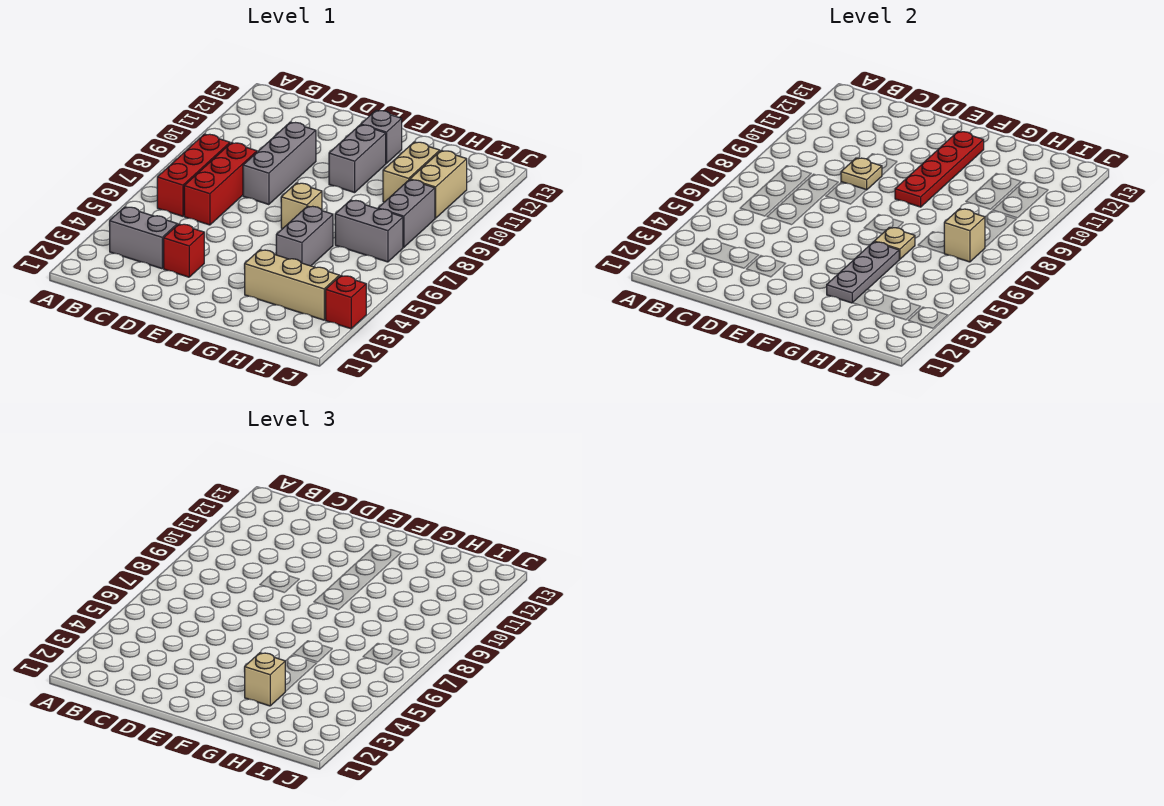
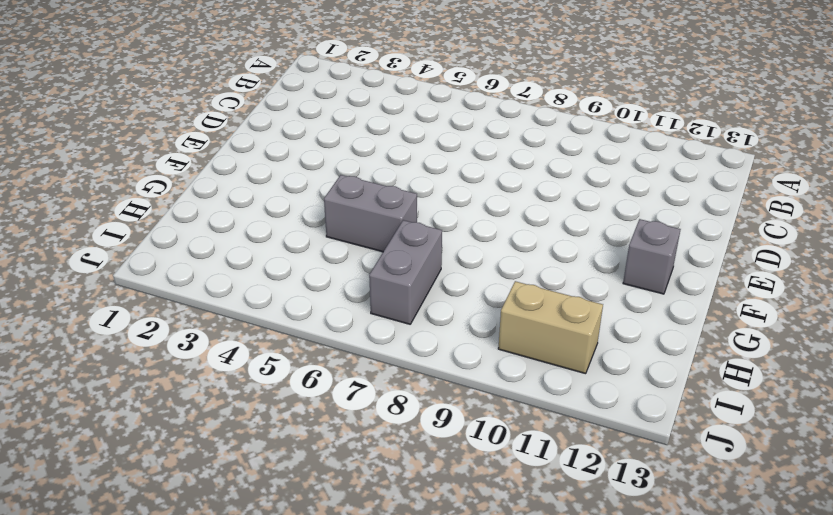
none -> grey brick B3:C3 level 1
none -> red brick B6:B8 level 1
none -> red brick C6:C8 level 1

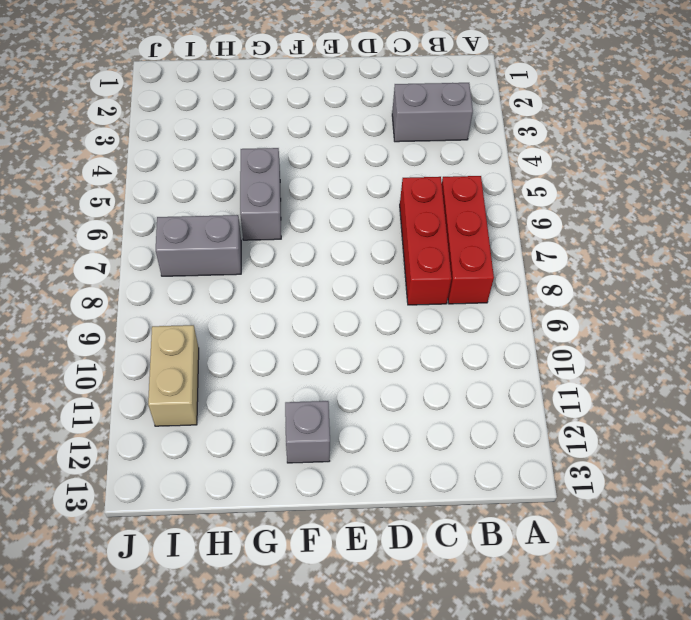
none -> red brick D3 level 1
none -> grey brick D8:D10 level 1
none -> tan brick F7 level 1

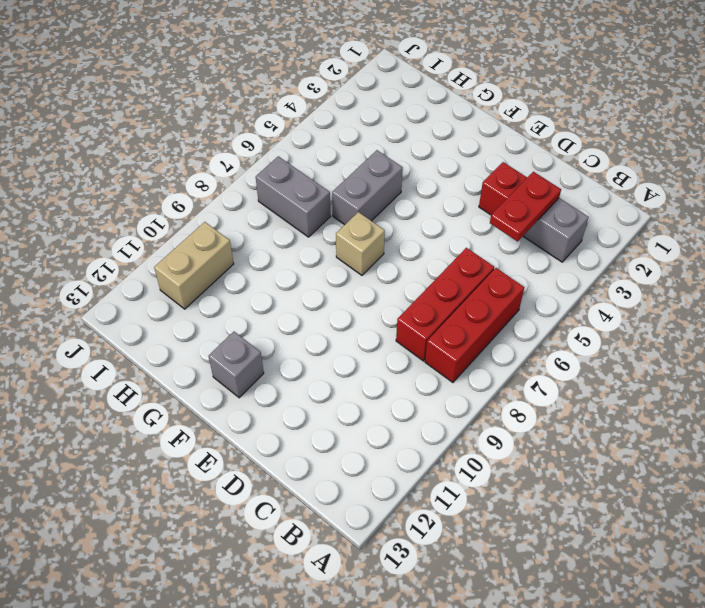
red plate C3:C4 level 2 -> none
none -> grey brick D8:D10 level 1
none -> grey brick F10:F11 level 1
none -> tan brick G3:I3 level 1

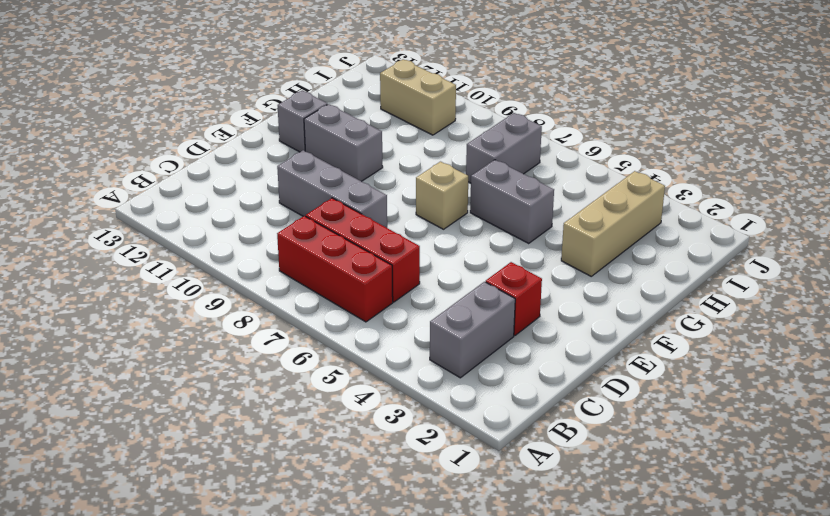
none -> tan brick H10:H11 level 1
none -> grey brick I8:I9 level 1
none -> red brick J3 level 1

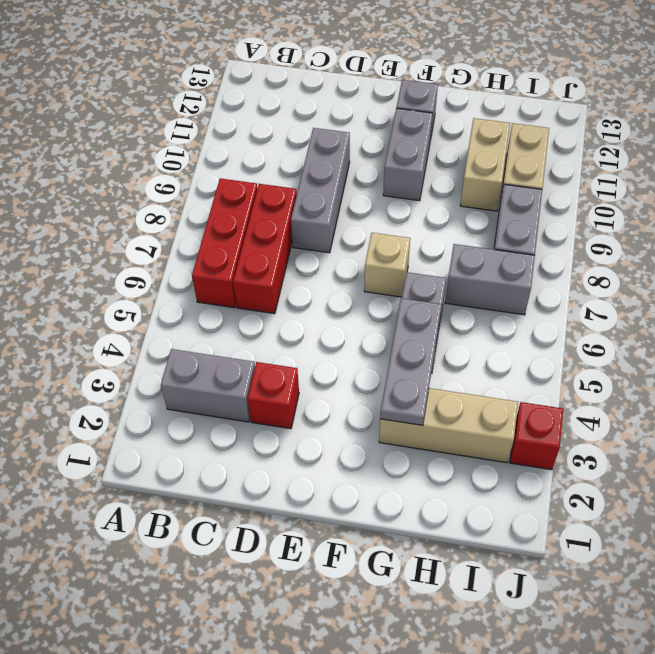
none -> tan plate D9 level 2
none -> red plate F9:F12 level 2
none -> tan plate G6 level 2

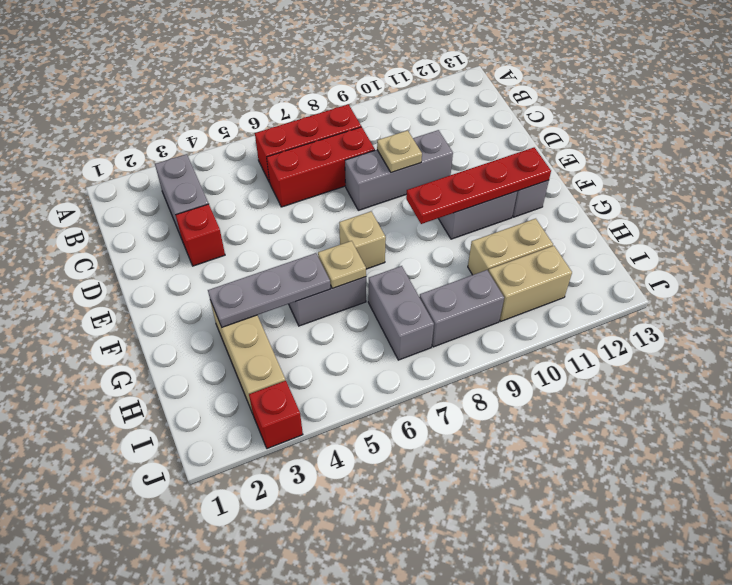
none -> tan brick I7 level 2
none -> tan brick G3 level 3

